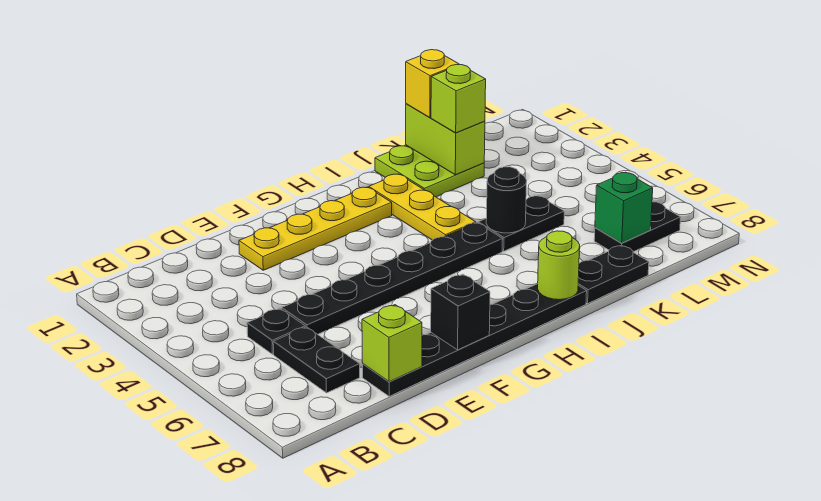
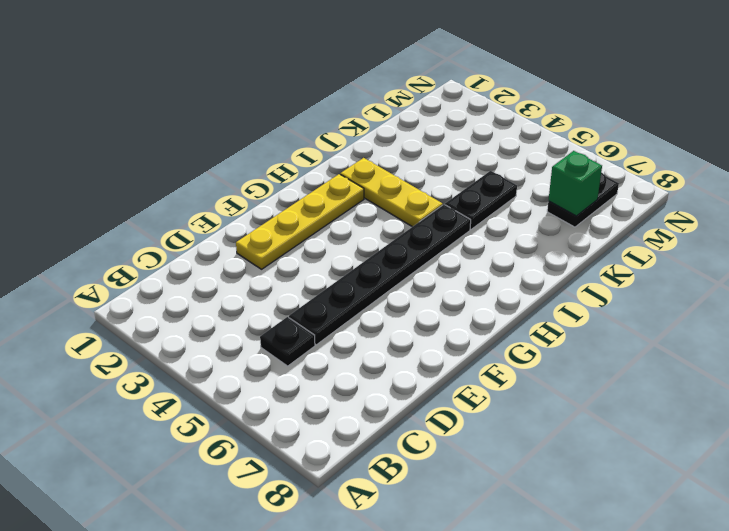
none -> black plate C6:C7 level 1
none -> black plate D8:I8 level 1
none -> lime plate J1:K2 level 1

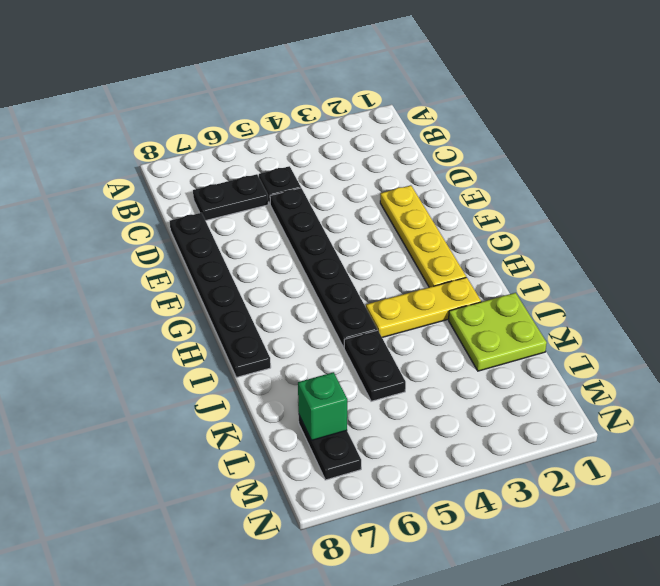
none -> black plate J8:K8 level 1
none -> lime brick D8 level 2
none -> black brick F8 level 2

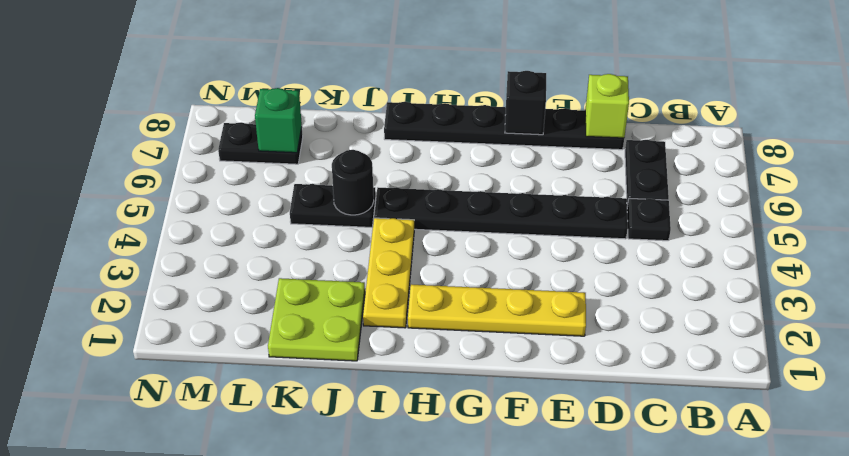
none -> black plate J8:K8 level 1
none -> lime round brick I8 level 2
none -> lime brick K1:K2 level 2

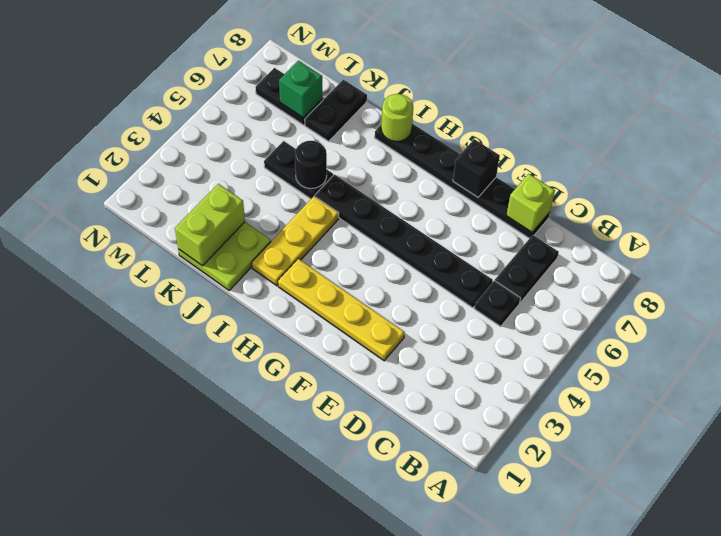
black plate K7:K8 level 1 -> black plate J8:K8 level 1
none -> yellow brick K1 level 3
none -> lime brick K2 level 3

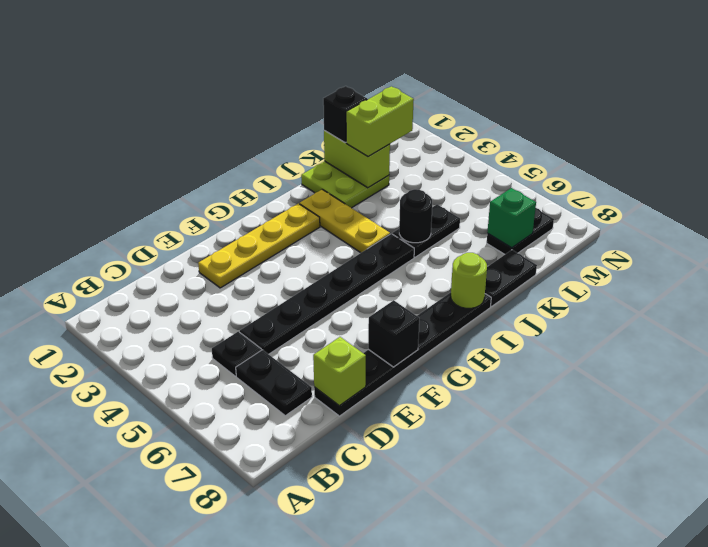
black brick K1 level 3 -> yellow brick K1 level 3
lime brick K2:L2 level 3 -> lime brick K2 level 3

